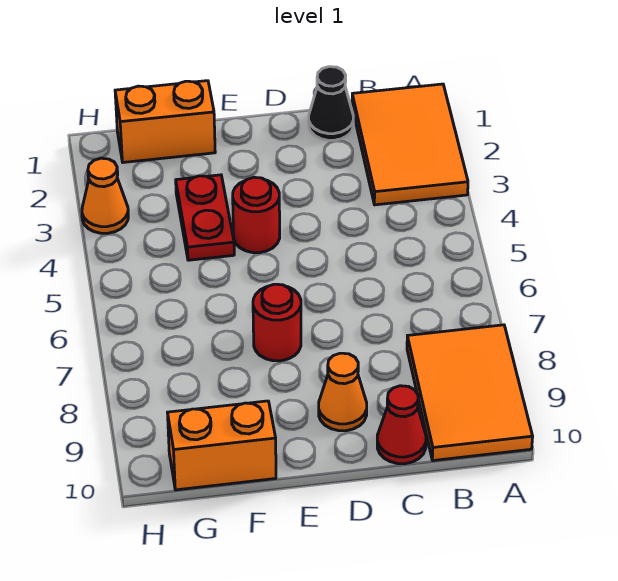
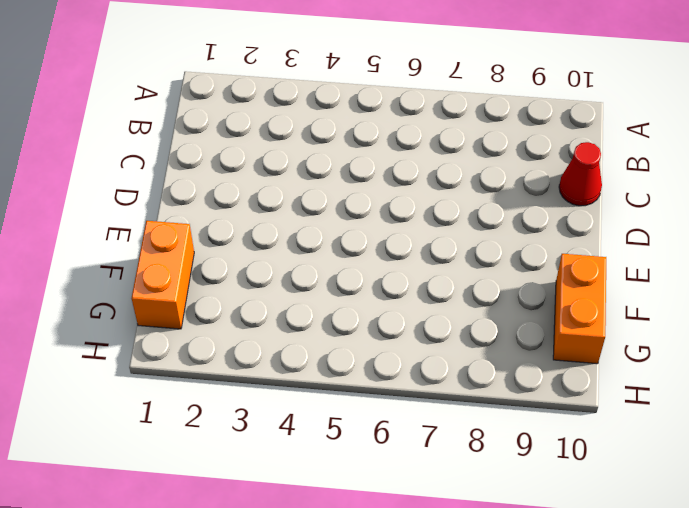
none -> orange tile A1:B3 level 1
none -> orange tile A8:B10 level 1

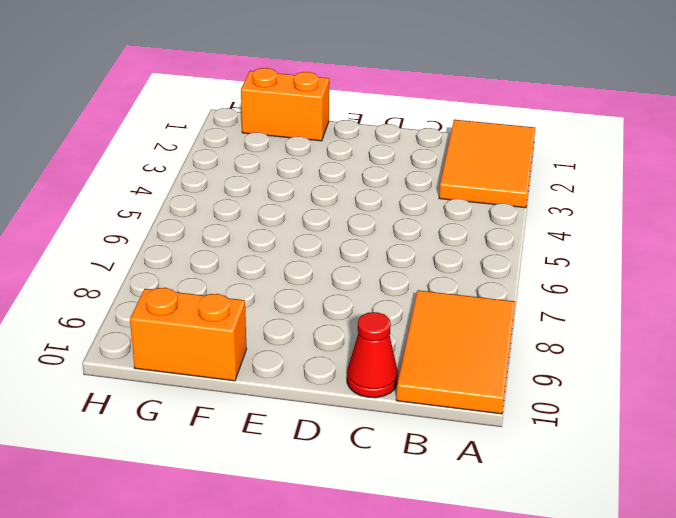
none -> black cone C1 level 1
none -> orange cone D9 level 1

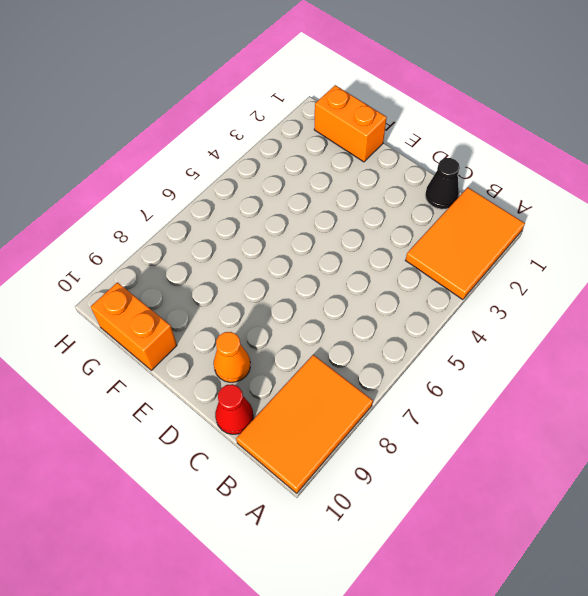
none -> red round brick E4 level 1
none -> red round brick E7 level 1

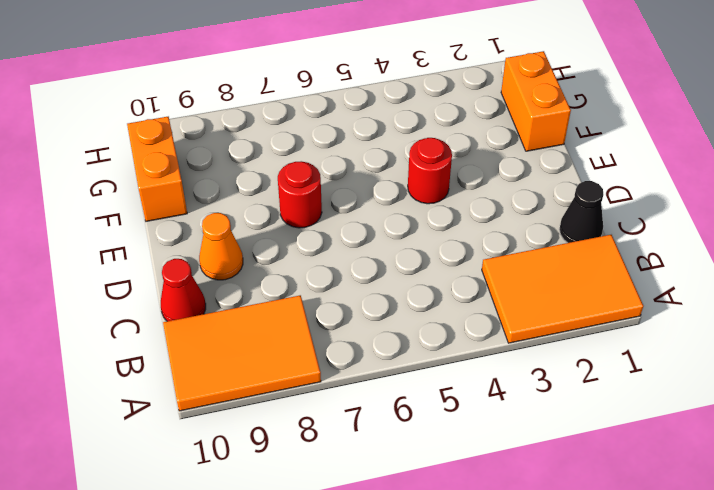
none -> red plate F3:F4 level 1
none -> orange cone H3 level 1

